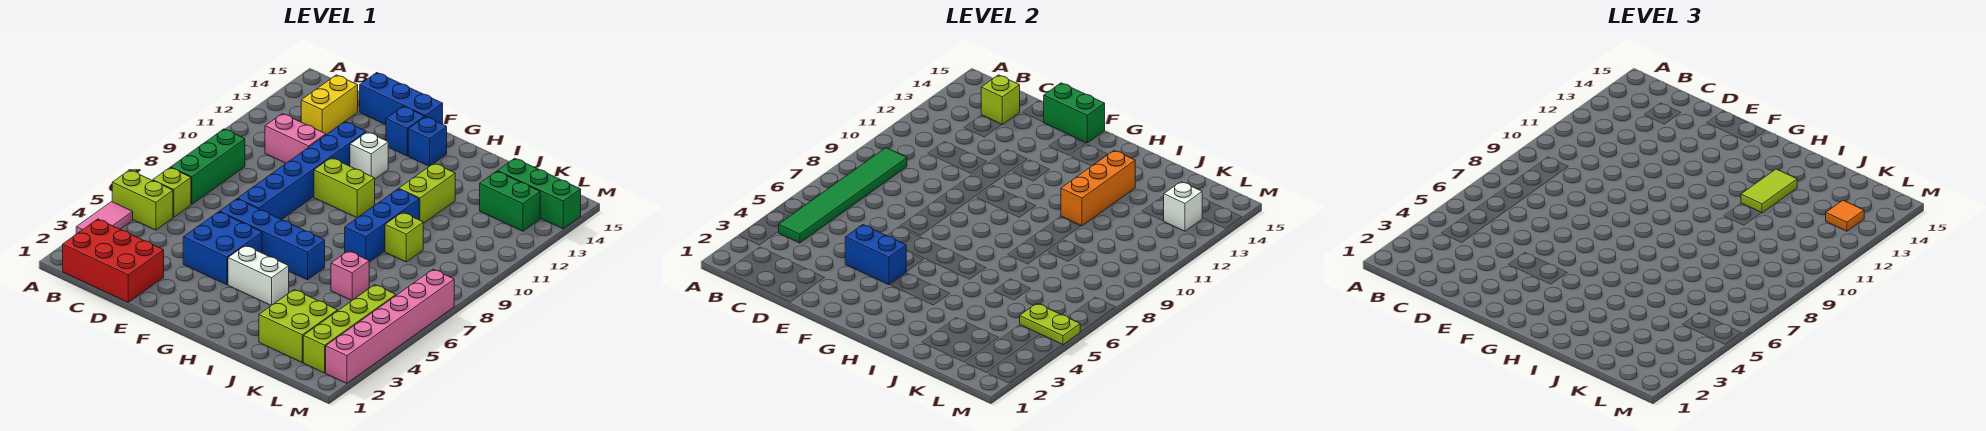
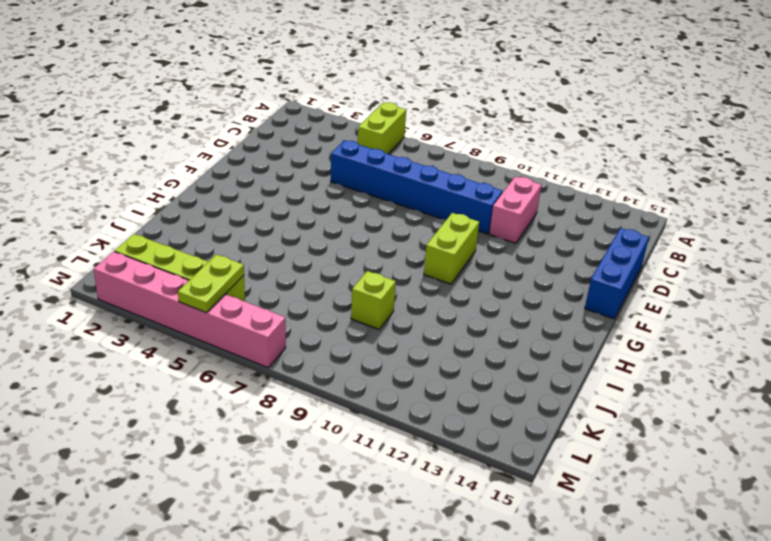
blue brick D5:D10 level 1 -> blue brick E7:E12 level 1
none -> pink tile A3:A4 level 1
none -> red brick B1:D2 level 1
none -> lime brick B6 level 1
none -> green brick B7:B9 level 1

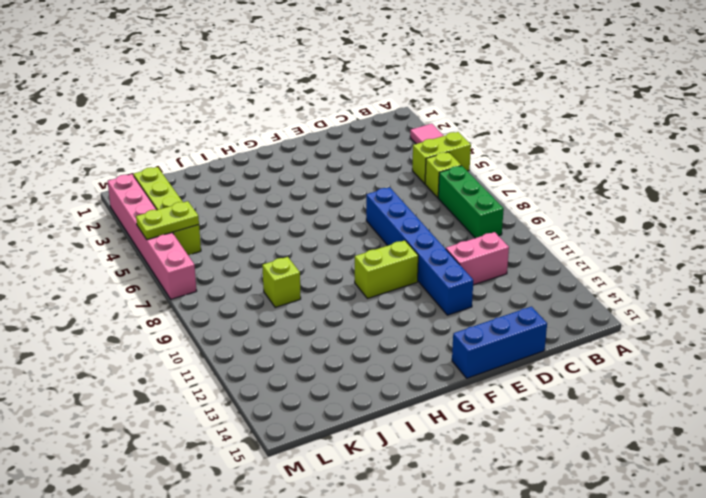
none -> red brick B1:D2 level 1
none -> yellow brick C13:C14 level 1
none -> blue brick E4:F5 level 1
none -> blue brick E6:H6 level 1

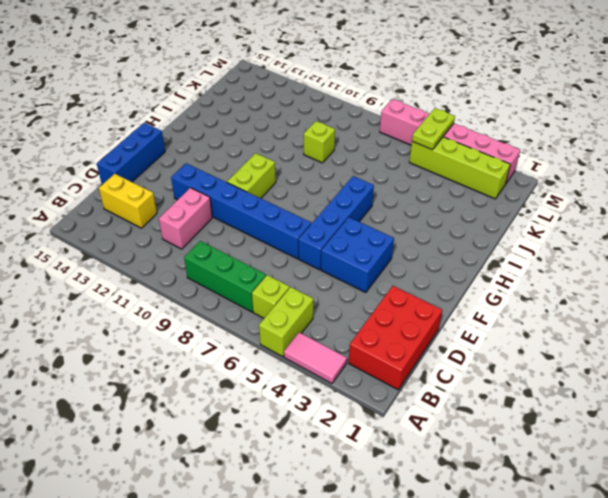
none -> white brick F12 level 1
none -> blue brick F14 level 1
none -> white brick G4:H4 level 1
none -> blue brick G14 level 1

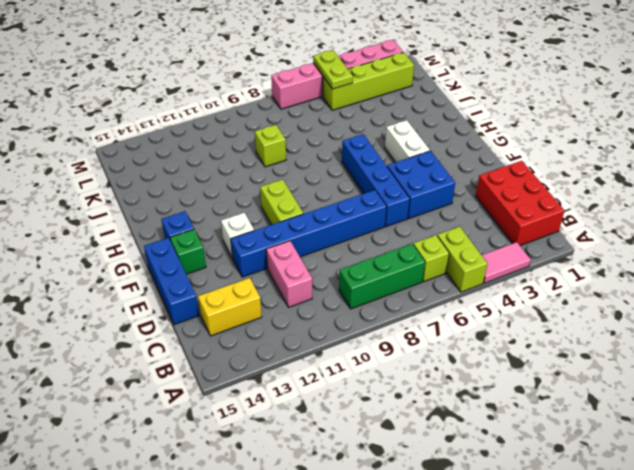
green brick F14 level 1 -> blue brick F14 level 1
none -> blue brick I8:I10 level 1
none -> lime brick I11:I12 level 1
none -> lime brick J2:K3 level 1
none -> pink brick J6 level 1

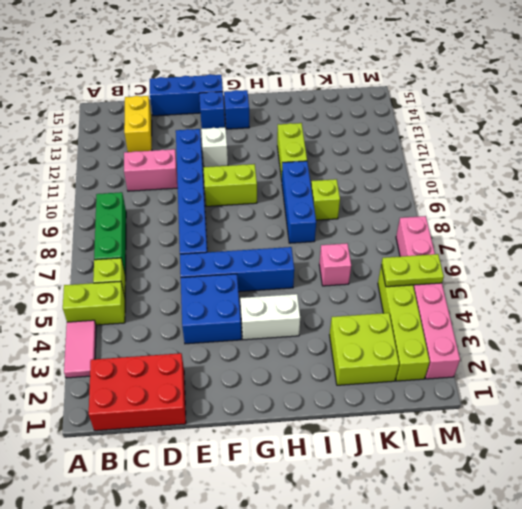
none -> green brick K13:L13 level 1
none -> green brick K14:M14 level 1
none -> green tile B4:B9 level 2
none -> lime brick C14 level 2

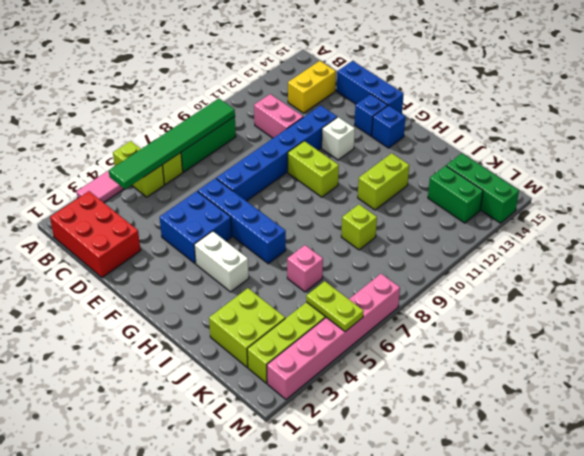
none -> blue brick I8:I10 level 1
none -> lime brick C14 level 2
none -> blue brick E4:F4 level 2
none -> green brick E15:F15 level 2

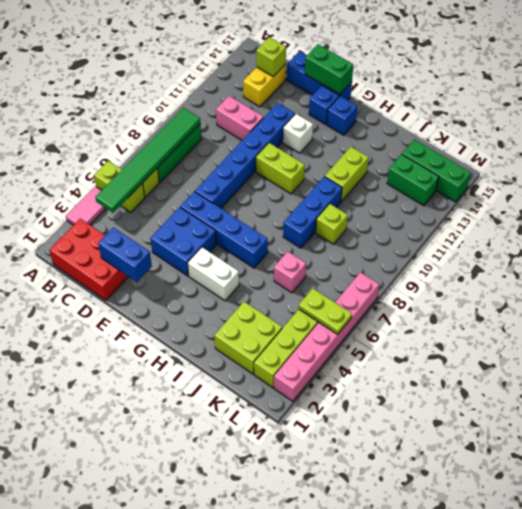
blue brick D2:E2 level 2 -> blue brick E4:F4 level 2
none -> orange brick I11:I13 level 2
none -> white brick L13 level 2
none -> lime tile I12:I13 level 3
none -> orange tile L13 level 3

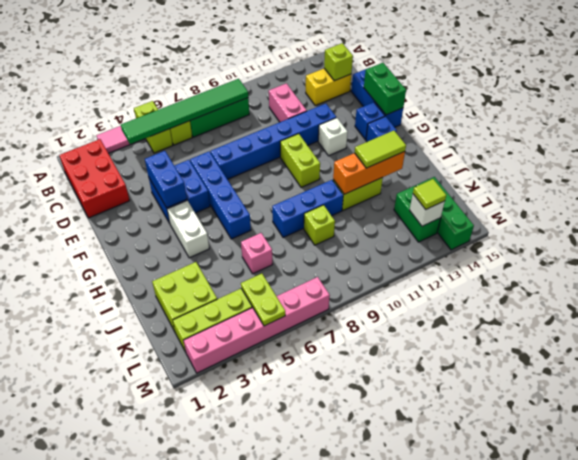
lime tile L13 level 3 -> orange tile L13 level 3

